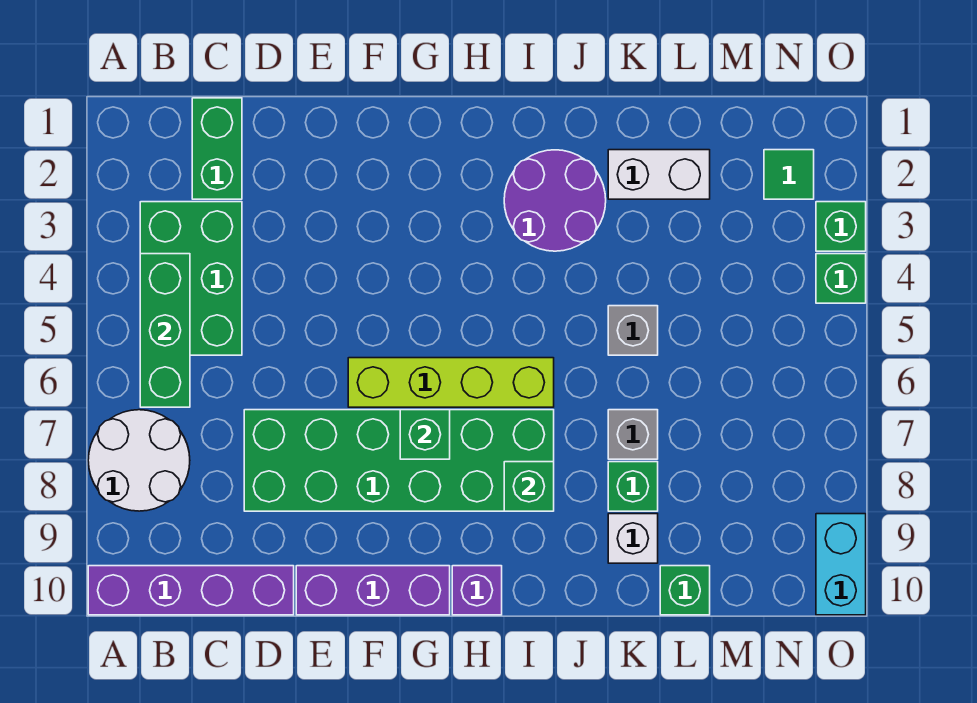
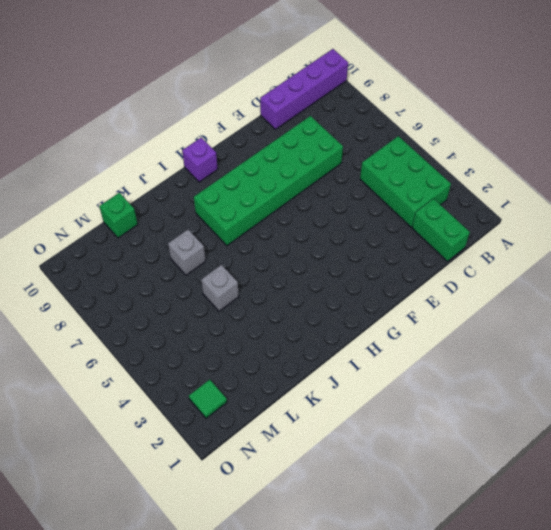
none -> white round brick A7:B8 level 1
none -> purple brick E10:G10 level 1
none -> lime brick F6:I6 level 1

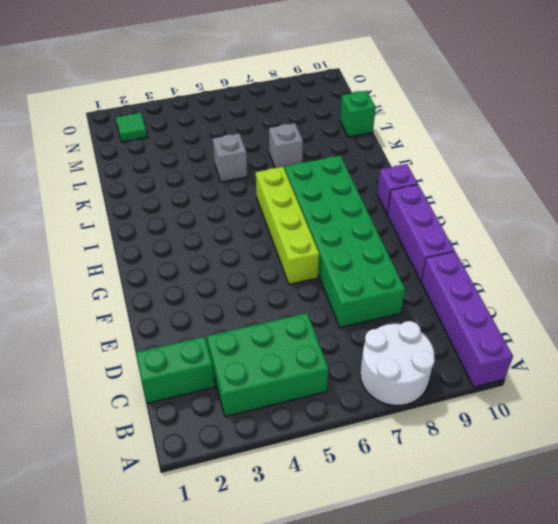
none -> purple round brick I2:J3 level 1
none -> white brick K2:L2 level 1
none -> green brick K8 level 1

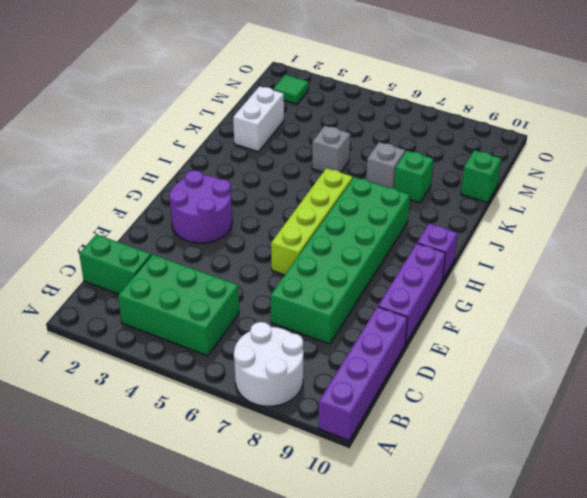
purple round brick F2:G3 level 1 -> purple round brick I2:J3 level 1
none -> white brick K9 level 1
none -> green brick O3 level 1
none -> green brick O4 level 1

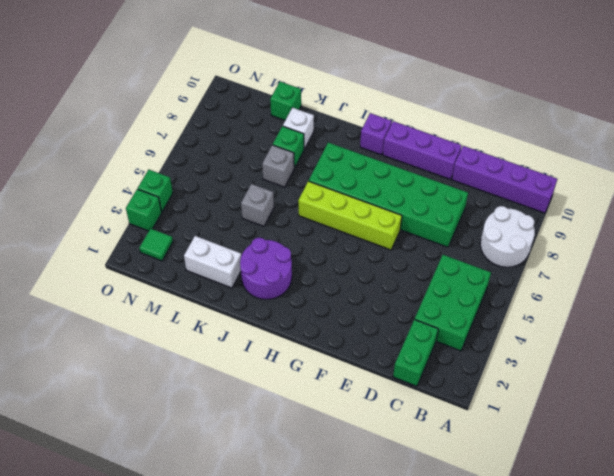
none -> cyan brick O9:O10 level 1
none -> green brick B4:B6 level 2
none -> green brick G7 level 2

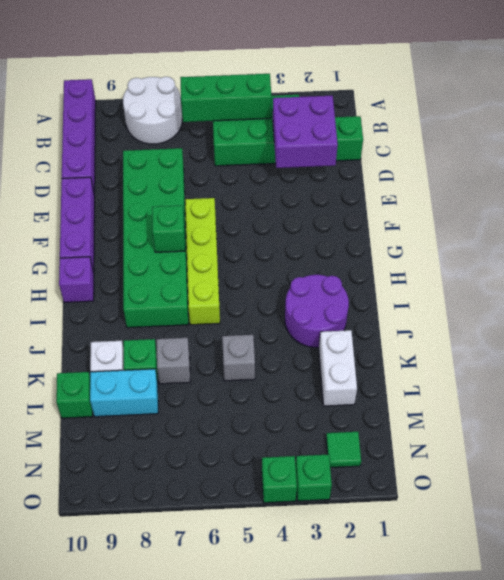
purple brick C2:D3 level 2 -> none
cyan brick L8:L9 level 1 -> cyan brick O9:O10 level 1
none -> green brick I8 level 2

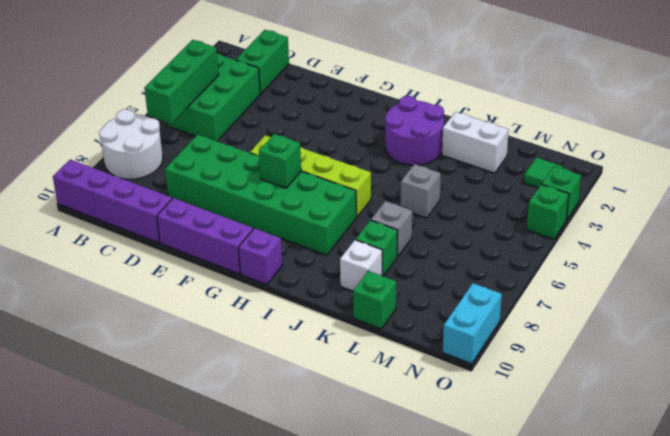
none -> green brick I8 level 2

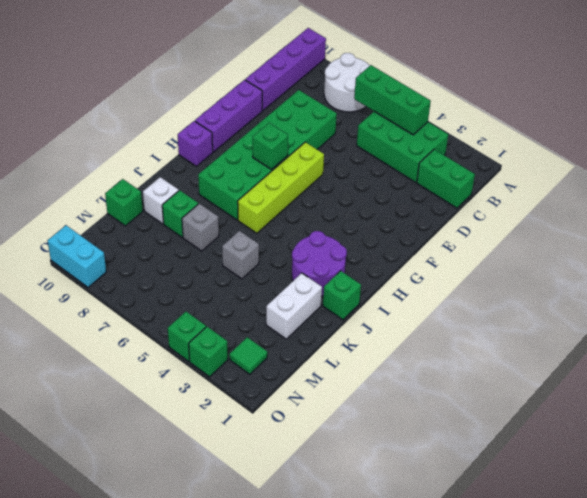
green brick J1 level 1 -> green brick I8 level 2

